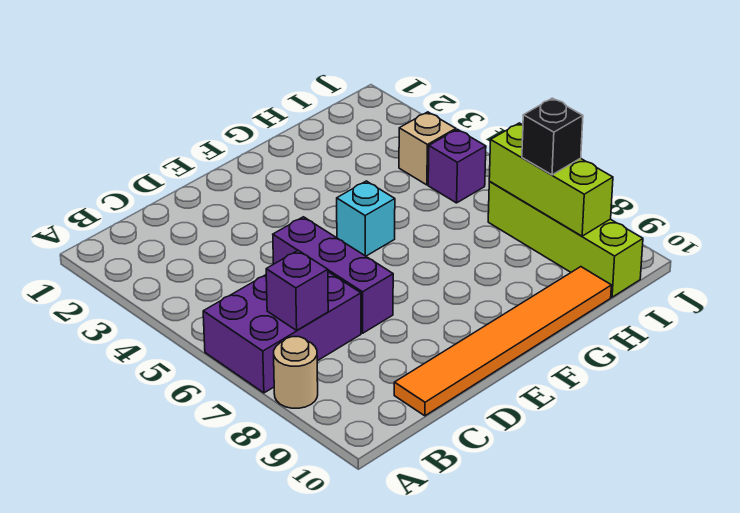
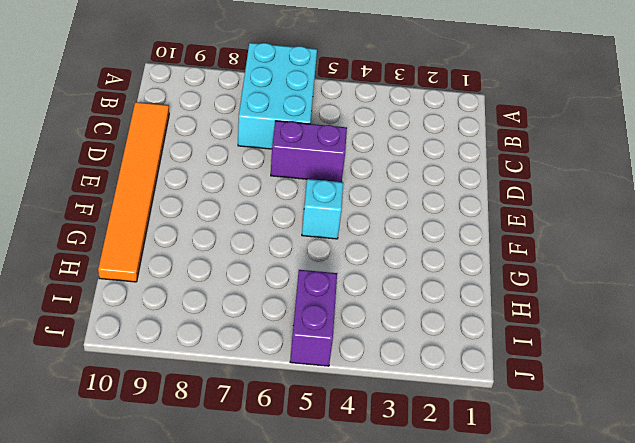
cyan brick A6:C7 level 1 -> purple brick A6:C7 level 1
purple brick D5:D6 level 1 -> purple brick D5:D7 level 1
purple brick I5:J5 level 1 -> purple brick I5 level 1
none -> tan round brick A8 level 1
none -> tan brick I4 level 1

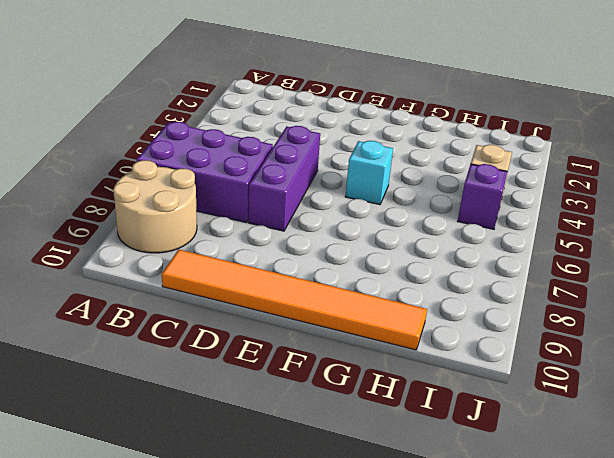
tan round brick A8:B9 level 1 -> tan round brick A8 level 1
none -> lime brick I7:I10 level 1
none -> purple brick B7 level 2

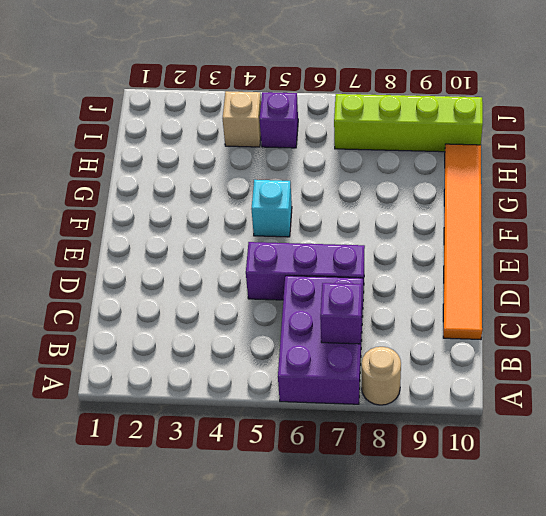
none -> lime brick I7:I9 level 2
none -> black brick I8 level 3

